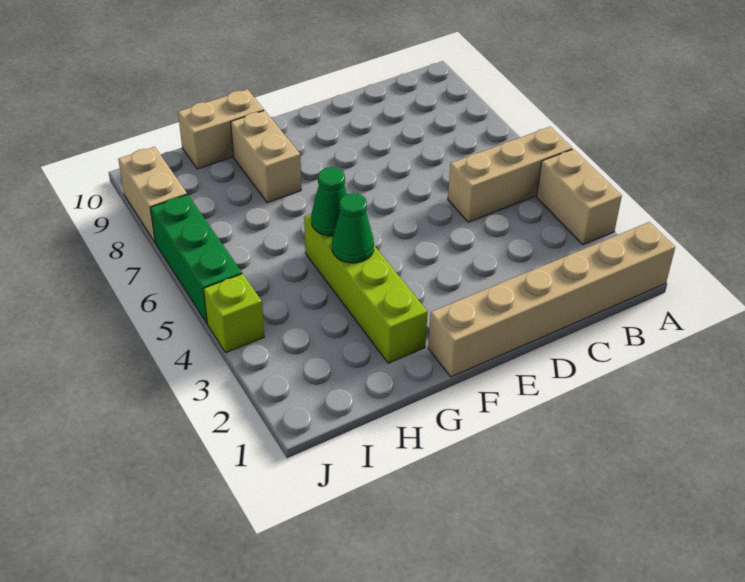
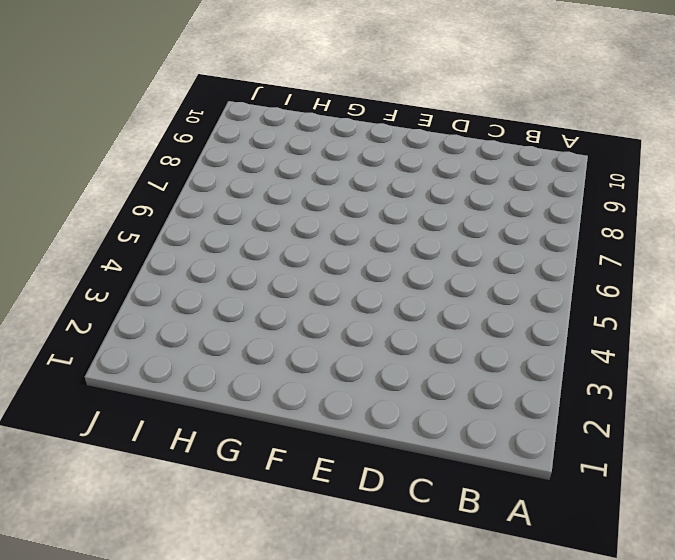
none -> tan brick A1:F1 level 1
none -> tan brick A3:A4 level 1

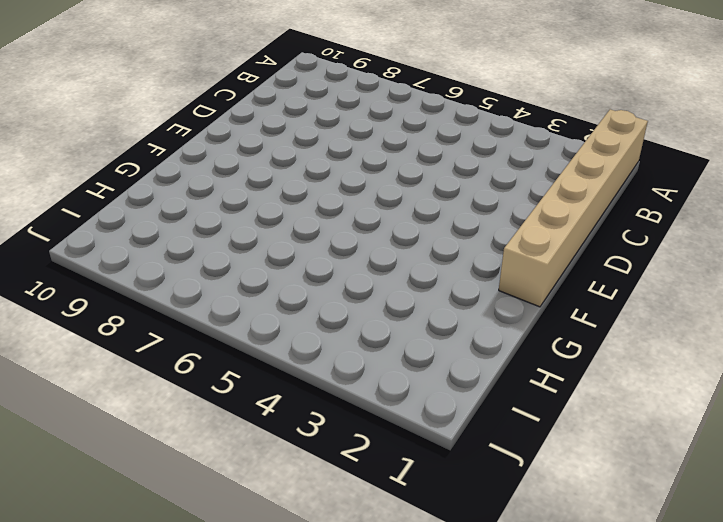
none -> tan brick A3:A4 level 1
none -> tan brick A5:C5 level 1

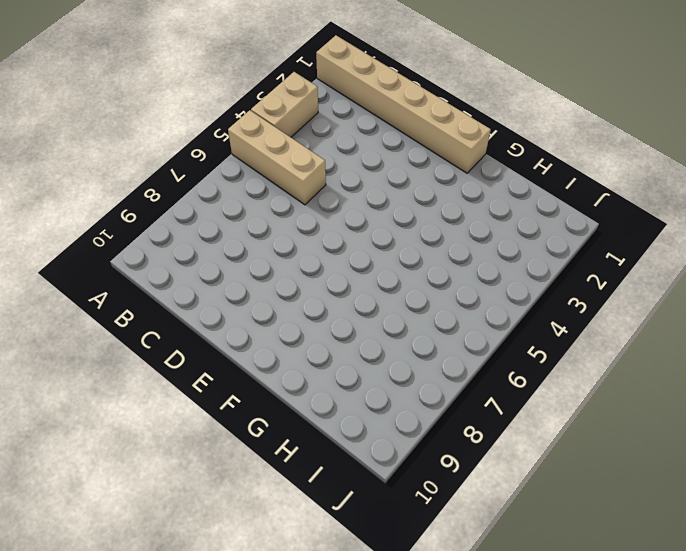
none -> lime brick G2:G5 level 1
none -> tan brick G8:G9 level 1

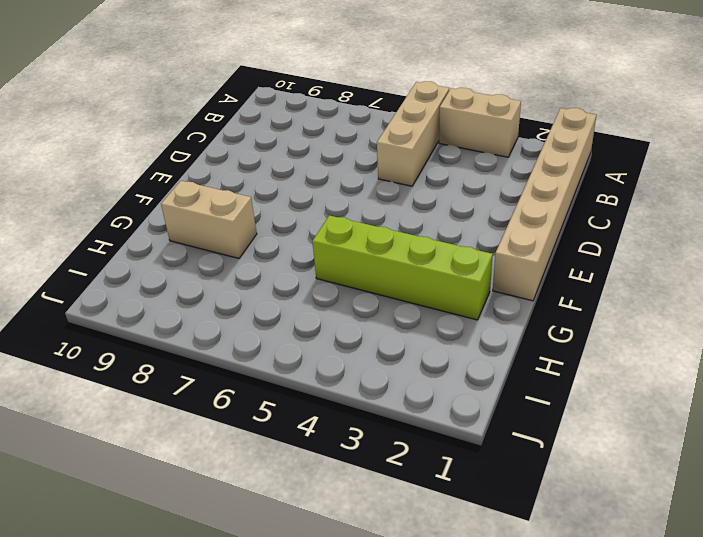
none -> tan brick G10:H10 level 1
none -> lime brick J4 level 1

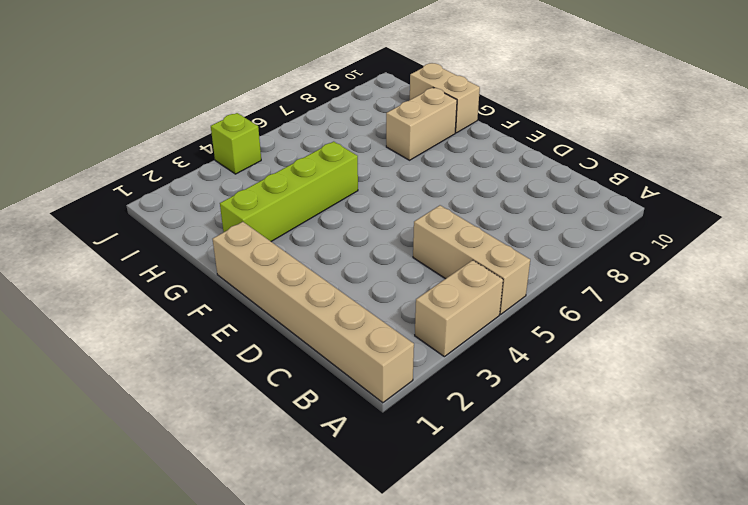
none -> green brick J5:J7 level 1
none -> tan brick J8:J9 level 1

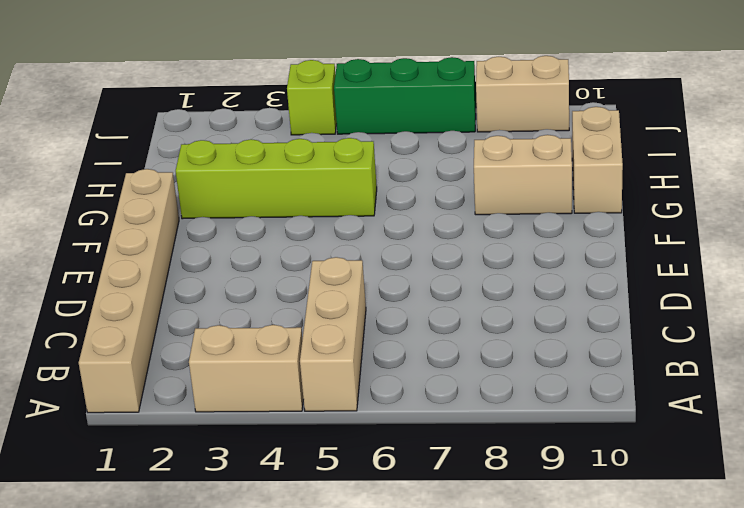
none -> green cone G4 level 2
none -> green cone G5 level 2

